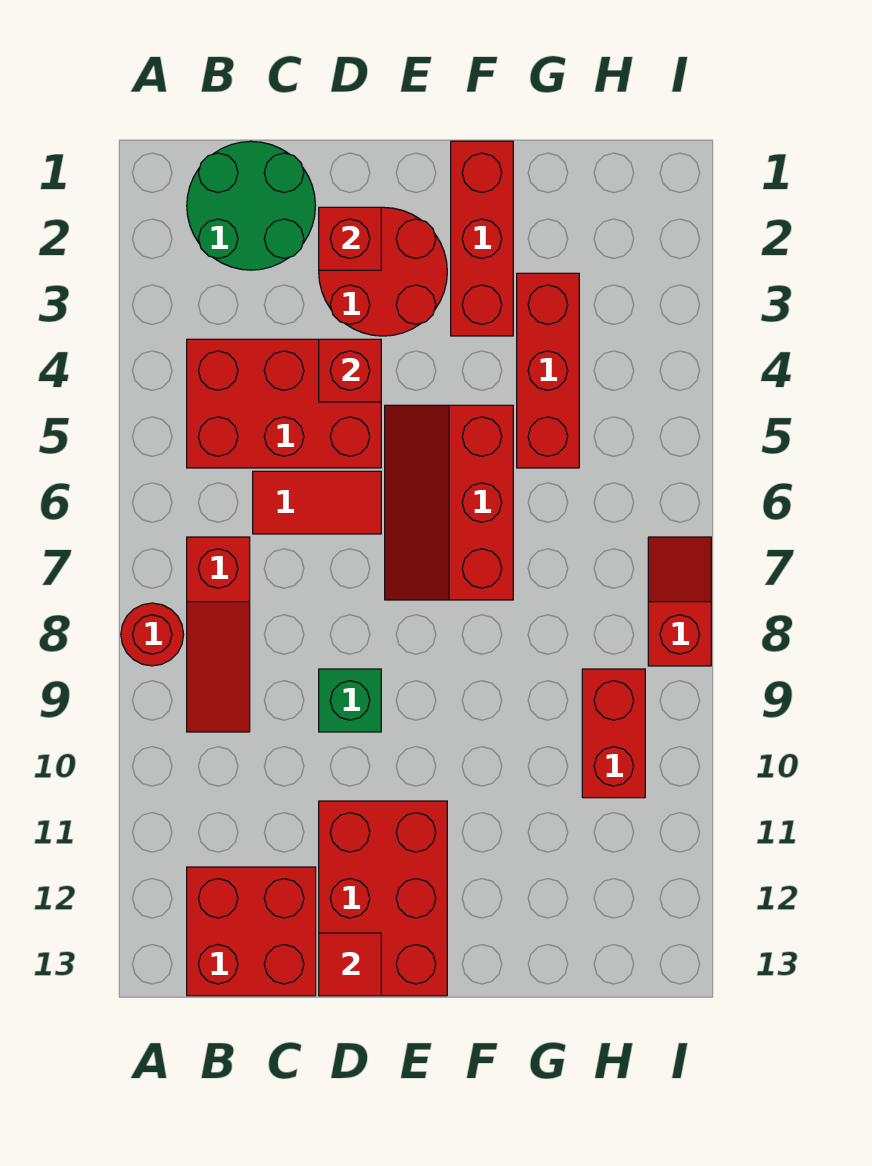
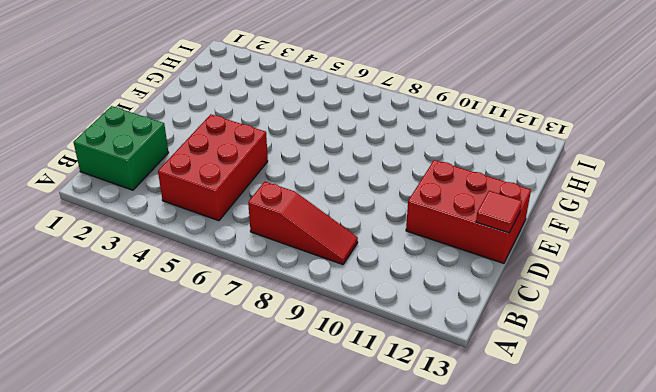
green brick B1:C2 level 1 -> green round brick B1:C2 level 1
none -> red round brick A8 level 1
none -> red brick B12:C13 level 1
none -> red tile C6:D6 level 1

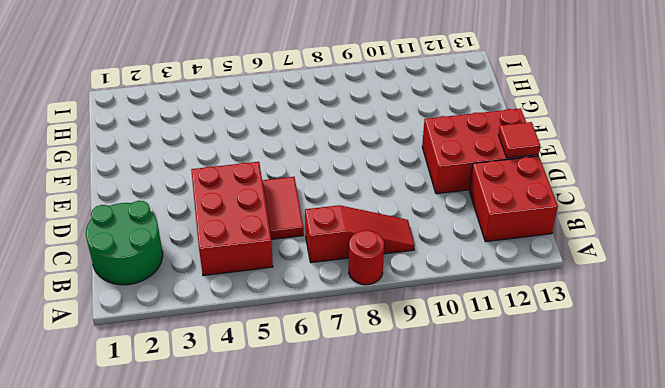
none -> red round brick D2:E3 level 1
none -> green brick D9 level 1
none -> red slope E5:F7 level 1 top F

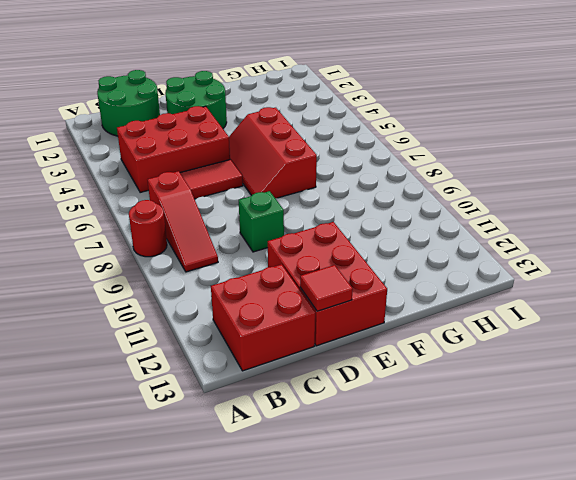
green round brick D2:E3 level 1 -> red round brick D2:E3 level 1
none -> red brick F1:F3 level 1
none -> red brick G3:G5 level 1
none -> red brick H9:H10 level 1

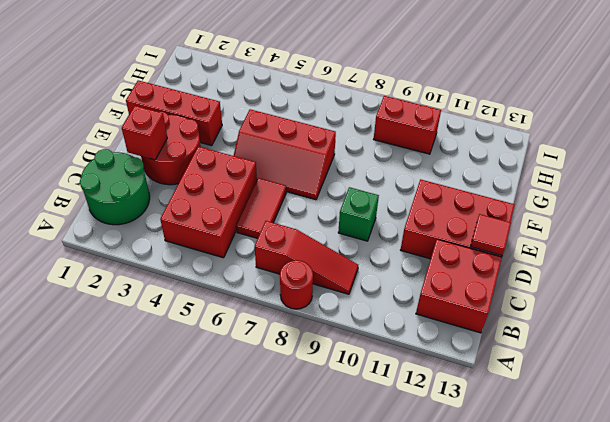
none -> red brick G3:G5 level 1
none -> red slope I7:I8 level 1 top 8
none -> red brick D4 level 2

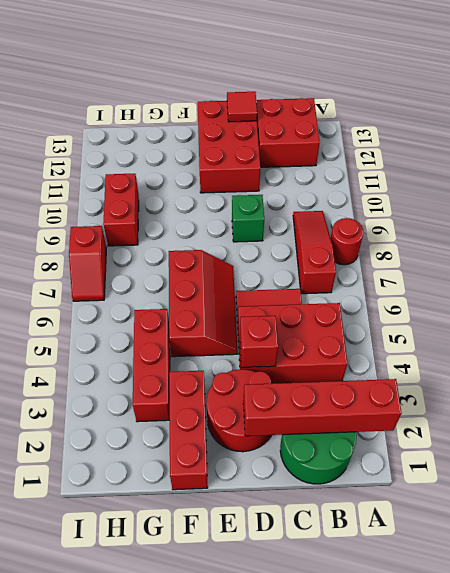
red brick A2:D2 level 2 -> red brick D2 level 2

